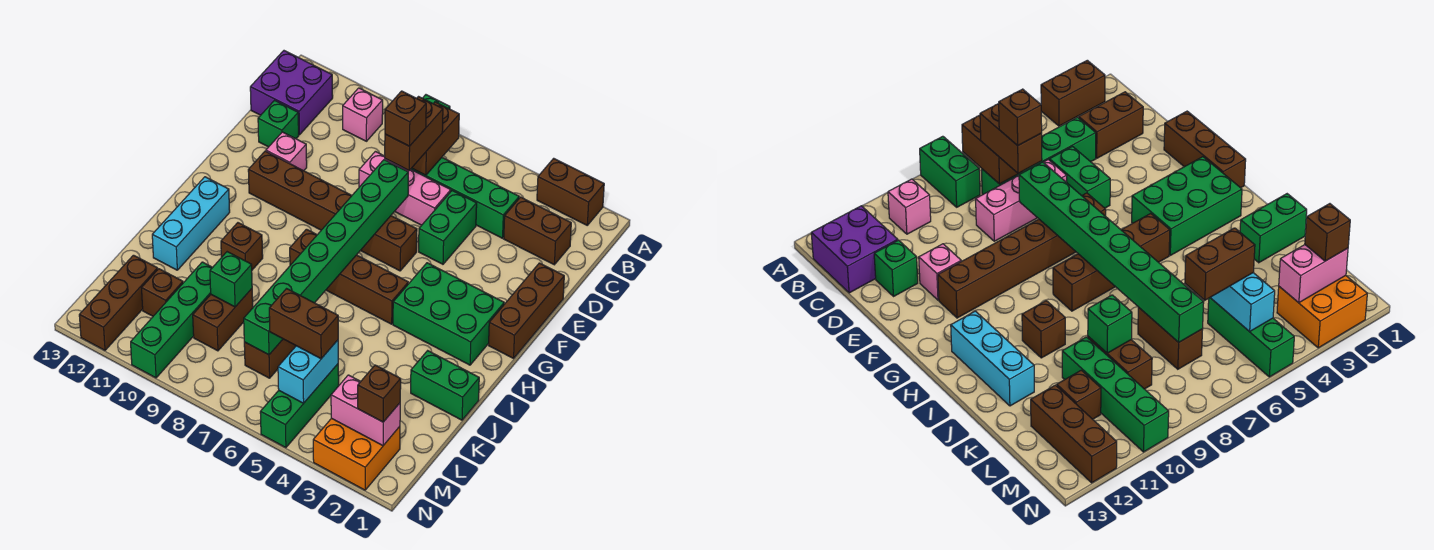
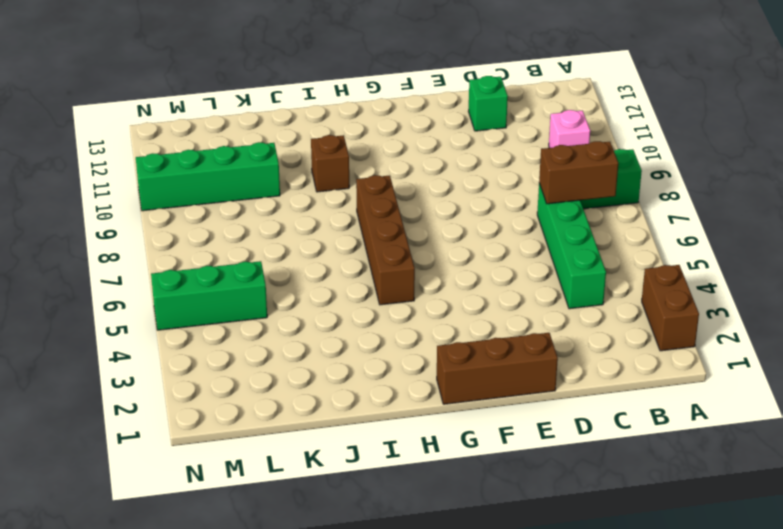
none -> purple brick B12:C13 level 1
none -> brown brick C2:C3 level 1
none -> green brick D5:E5 level 1
none -> pink brick D6:D8 level 1

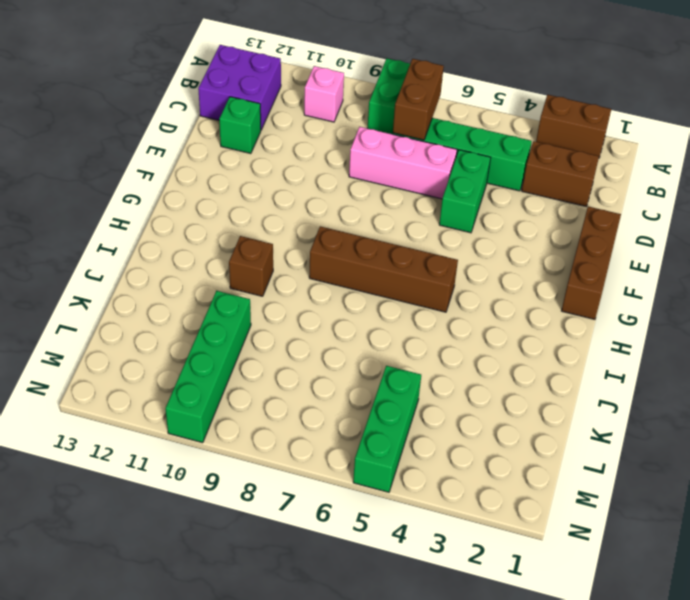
none -> pink brick E11 level 1
none -> brown brick F6:F11 level 1
none -> green brick G2:H4 level 1
none -> cyan brick H12:J12 level 1

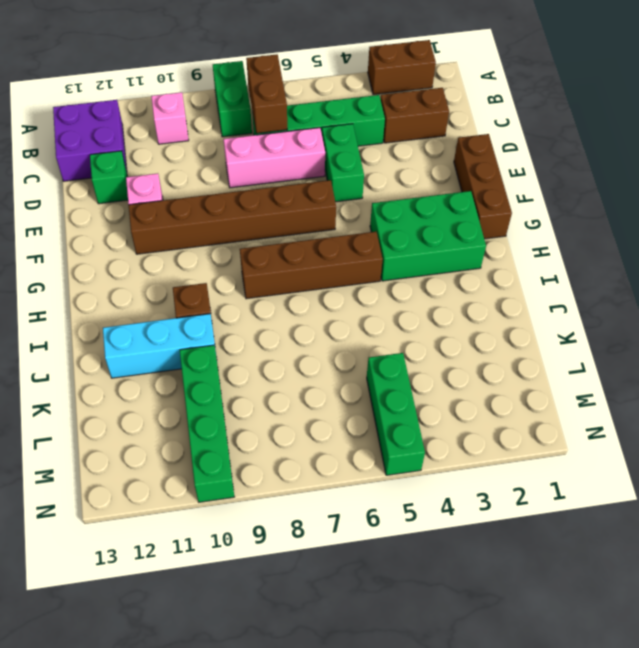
cyan brick J10:J12 level 1 -> cyan brick H12:J12 level 1
none -> green brick J1:J2 level 1
none -> brown brick K7:L7 level 1
none -> brown brick K9:L9 level 1
none -> brown brick L11 level 1

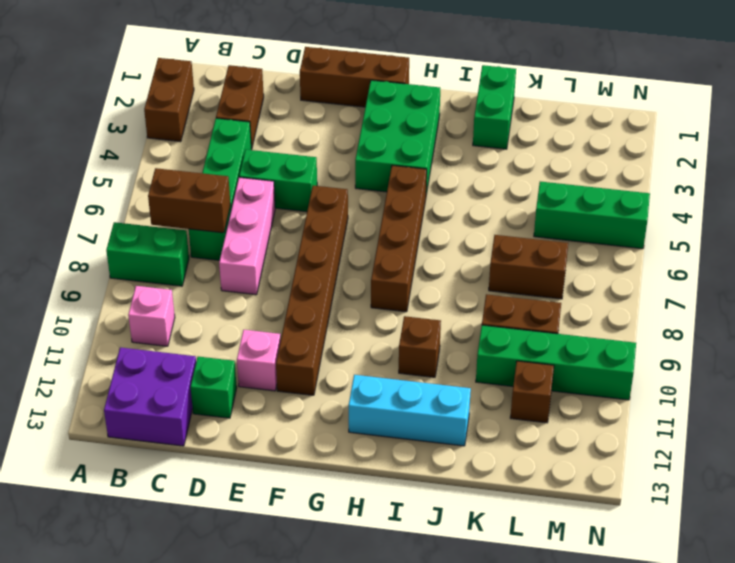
none -> brown brick L12:N12 level 1
none -> orange brick M2:N3 level 1
none -> green brick E7:L7 level 2
none -> green brick K9 level 2

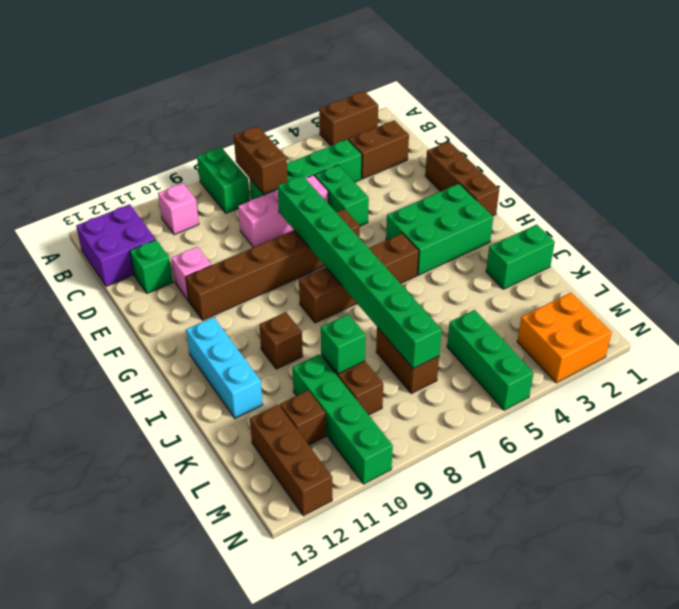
none -> cyan brick L5:M5 level 2
none -> pink brick M2:M3 level 2
none -> brown brick C7:D7 level 3
none -> brown brick L5:L6 level 3

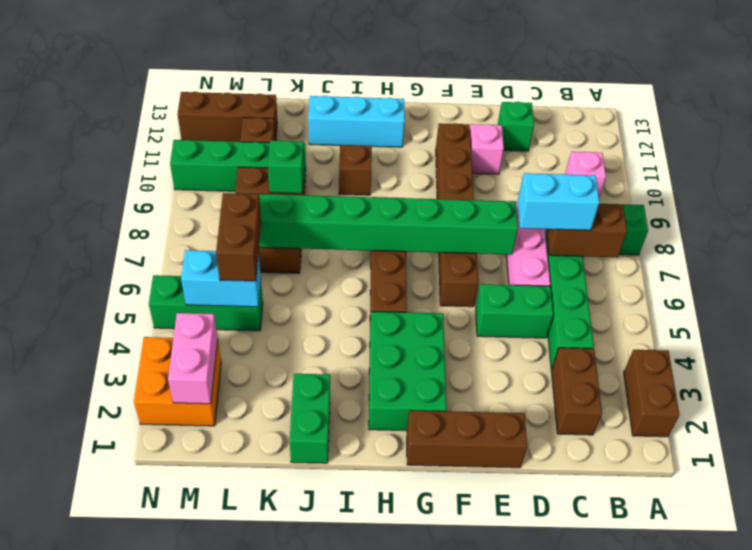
cyan brick C7:D7 level 3 -> brown brick C7:D7 level 3
none -> purple brick B12:C13 level 1
none -> brown brick M2 level 3
none -> brown brick D7 level 4

